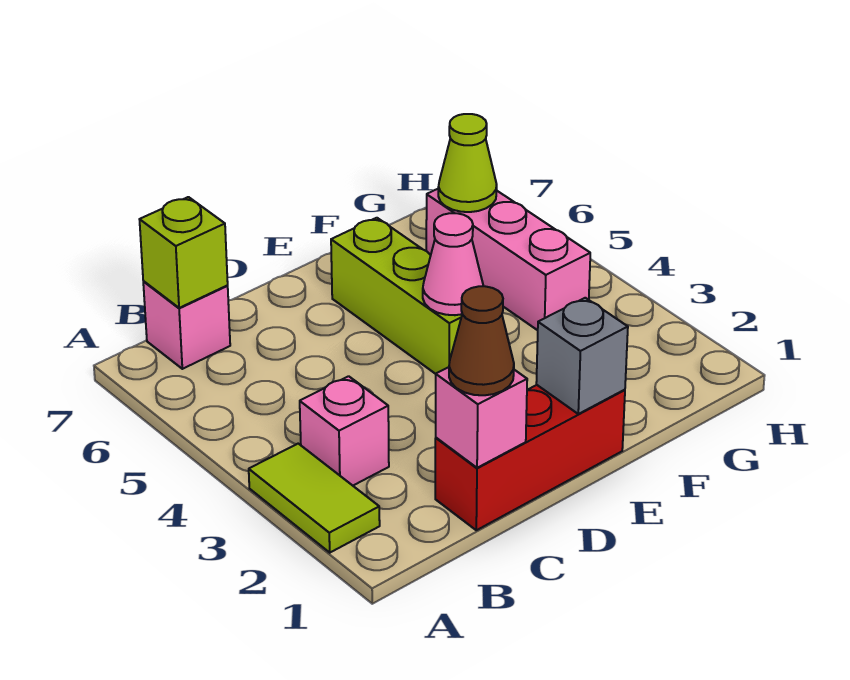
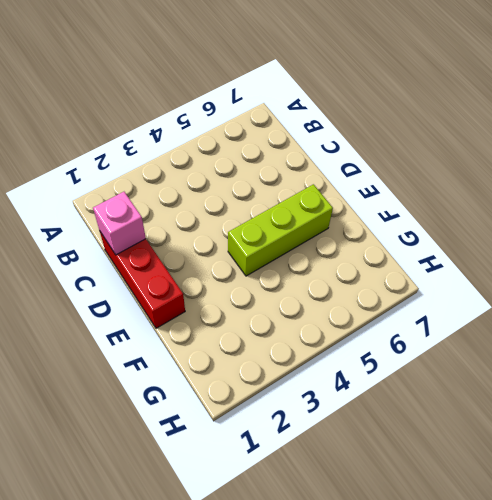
none -> lime tile A2:A3 level 1
none -> pink brick B3 level 1
none -> pink brick B7 level 1

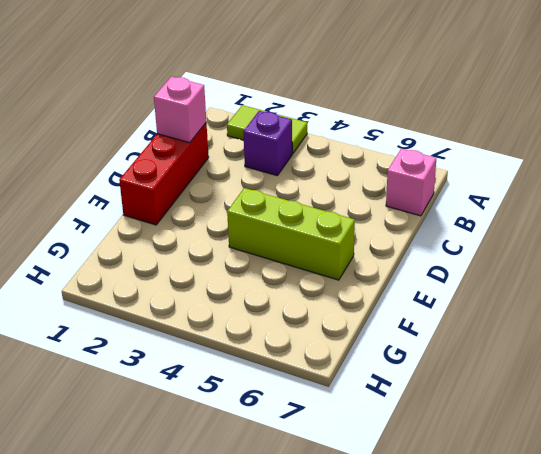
purple brick B3 level 1 -> pink brick B3 level 1
none -> pink brick G4:G6 level 1
none -> lime brick B7 level 2
none -> grey brick E1 level 2

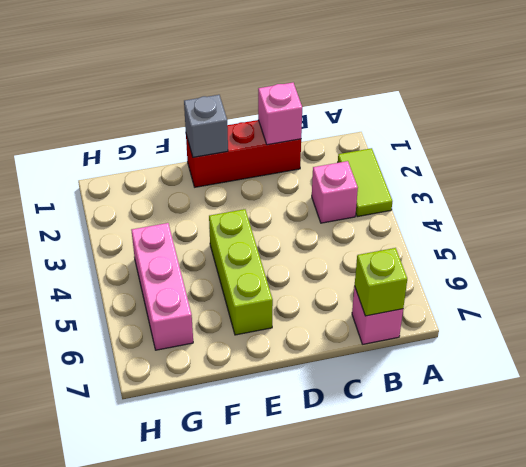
none -> pink cone E4 level 2
none -> lime cone G6 level 2
none -> brown cone C1 level 3

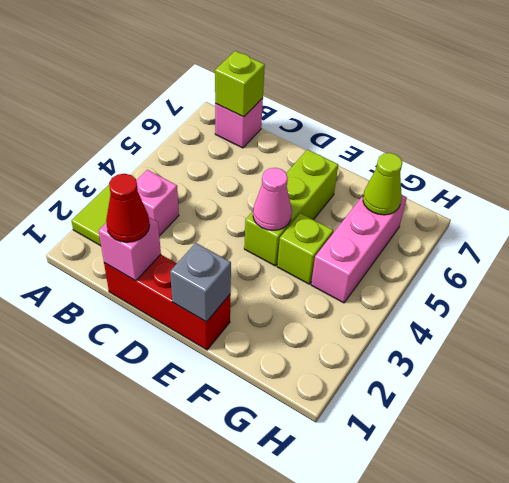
red cone C1 level 3 -> brown cone C1 level 3
lime brick F4 level 1 -> none

